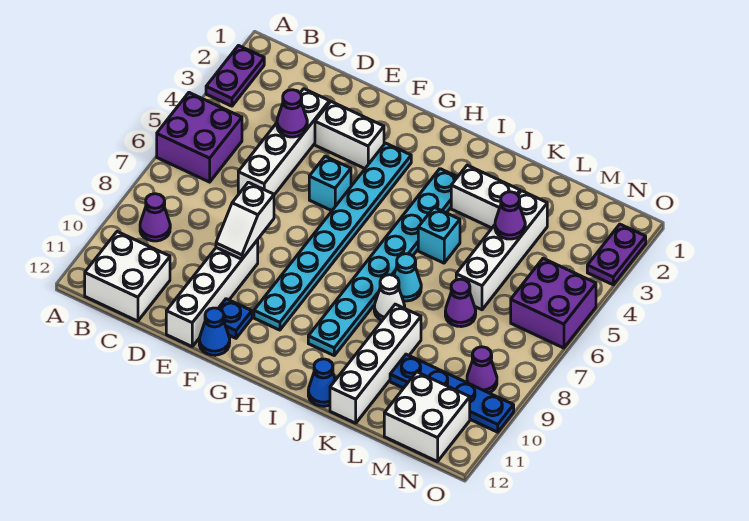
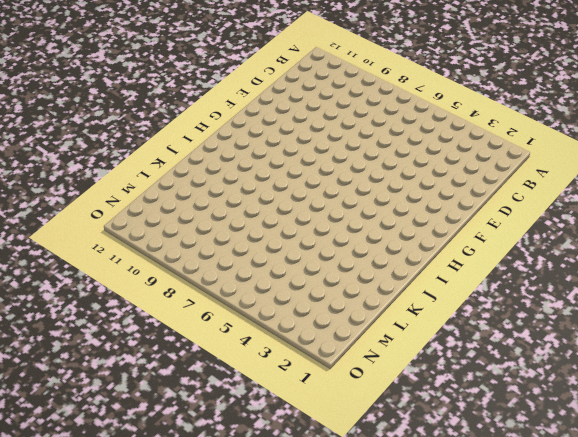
none -> purple plate A2:A3 level 1
none -> purple brick A5:B6 level 1
none -> purple cone B9 level 1

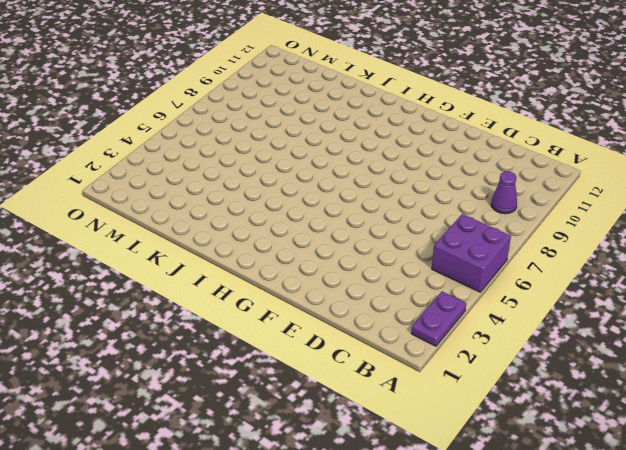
none -> white brick B11:C12 level 1
none -> white brick D3:D6 level 1
none -> white brick E3:F3 level 1

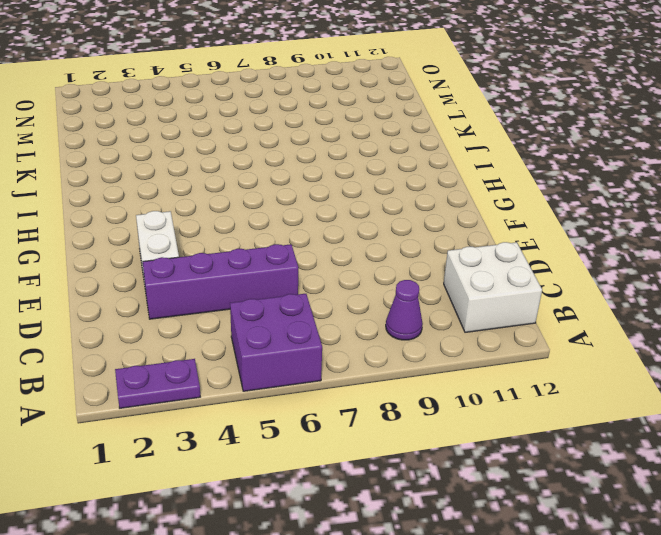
purple brick D3:D6 level 1 -> white brick D3:D6 level 1
none -> white brick E9:E12 level 1
none -> cyan brick F5 level 1
none -> blue plate F11 level 1

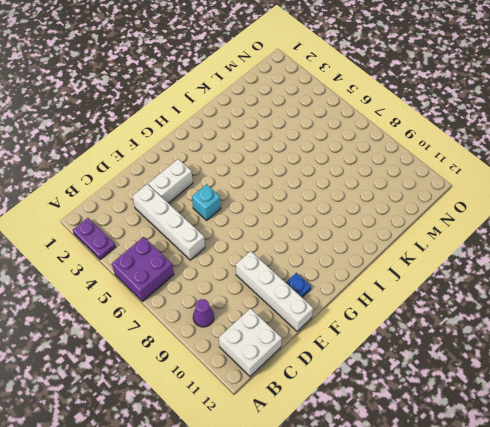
none -> blue cone F12 level 1
none -> cyan plate G3:G10 level 1
none -> cyan plate I3:I10 level 1

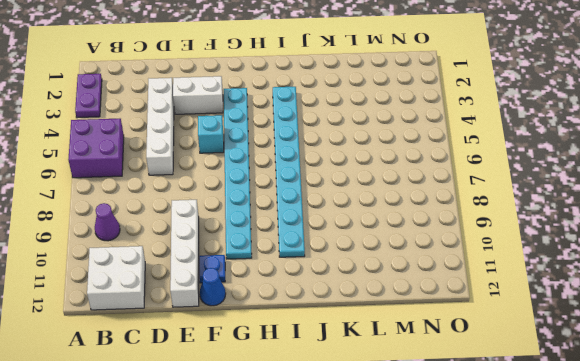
none -> white brick J3:K3 level 1
none -> cyan brick J5 level 1
none -> cyan cone J7 level 1

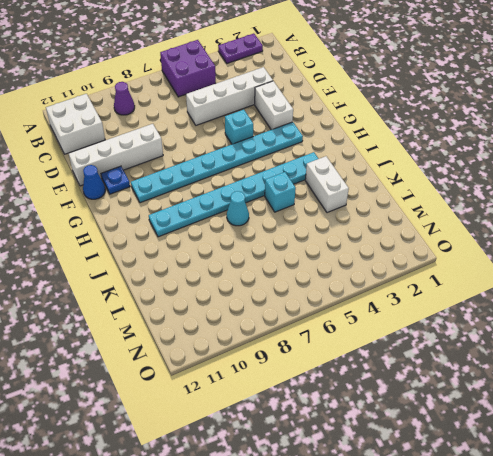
none -> white cone J8 level 1
none -> blue cone J12 level 1
none -> white brick K9:K12 level 1

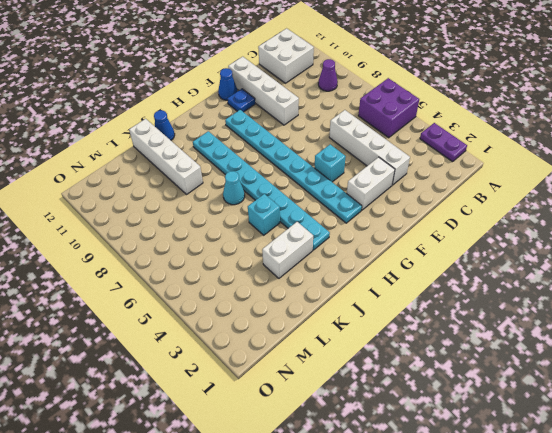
none -> white cone J8 level 1
none -> white brick L3:L6 level 1
none -> purple cone L7 level 1

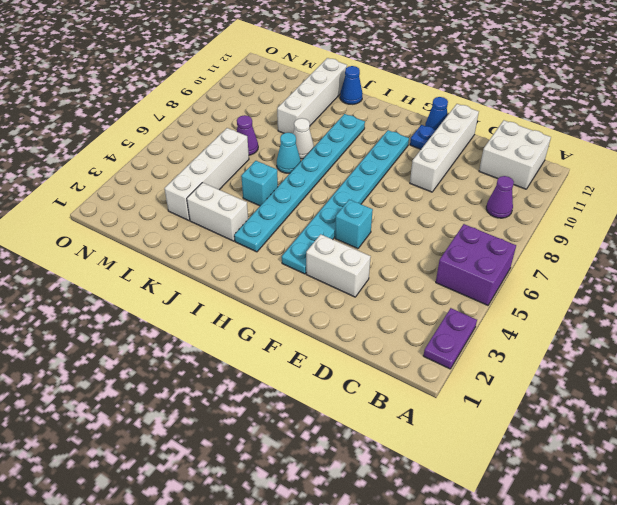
none -> white brick D3:D6 level 1
none -> blue plate L10:O10 level 1
none -> white brick M11:N12 level 1

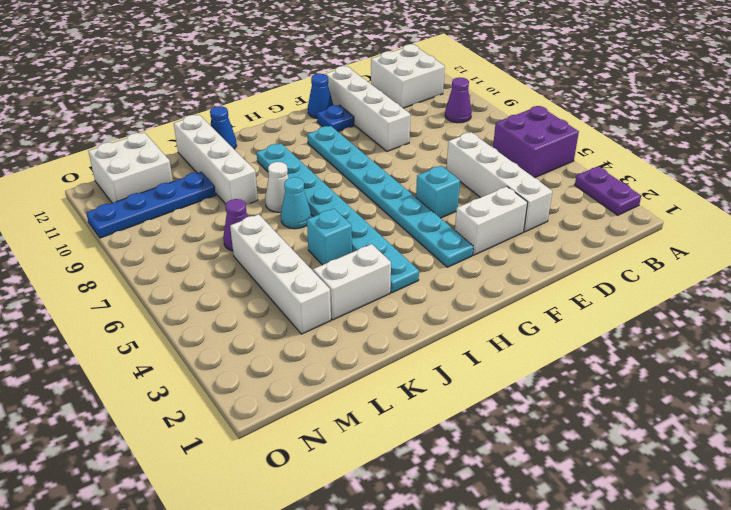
none -> purple brick N5:O6 level 1
none -> purple cone N9 level 1
none -> purple plate O2:O3 level 1

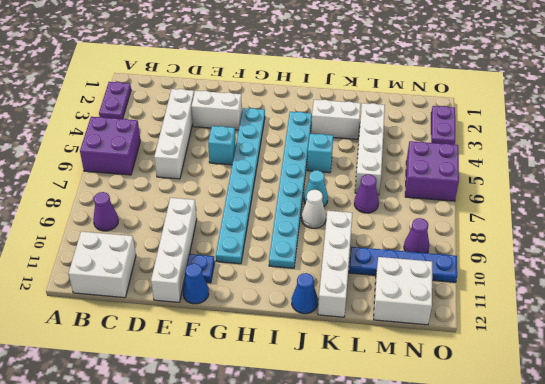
none -> purple cone D4 level 2
none -> white slope E8:E9 level 2 top 8
none -> purple cone L4 level 2

